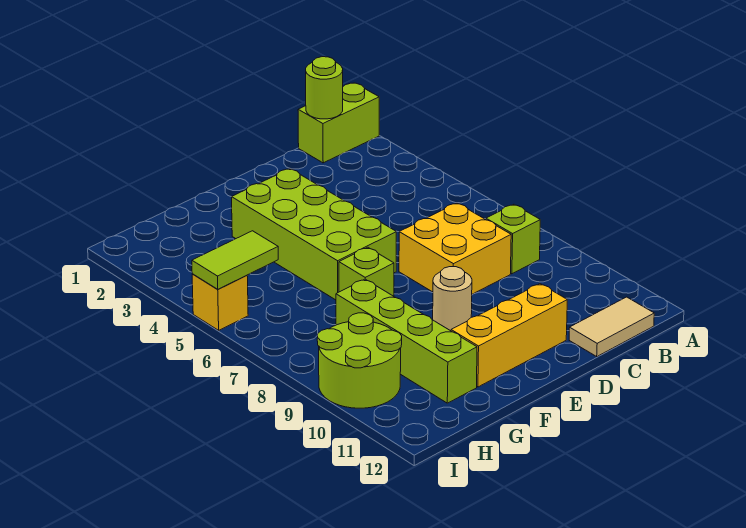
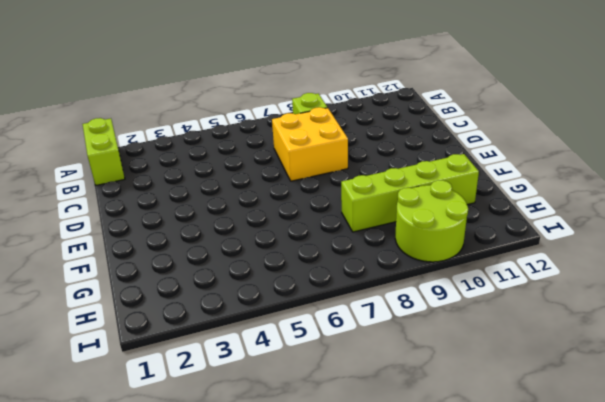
none -> tan tile B12:C12 level 1
none -> yellow brick D11:F11 level 1
none -> lime brick E3:F6 level 1

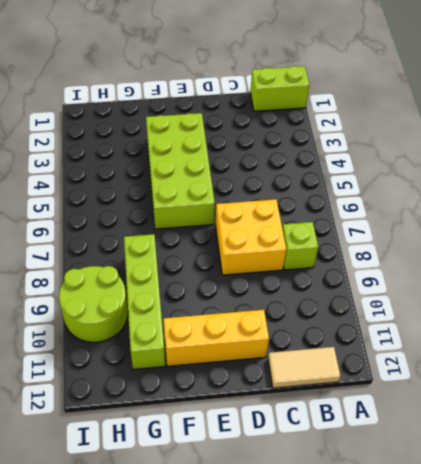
none -> tan round brick E9 level 1
none -> lime brick F7 level 1
none -> yellow brick I5 level 1

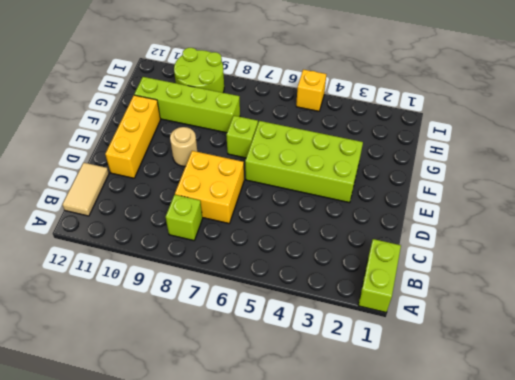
none -> lime round brick B1 level 2
none -> lime tile H5:I5 level 2

